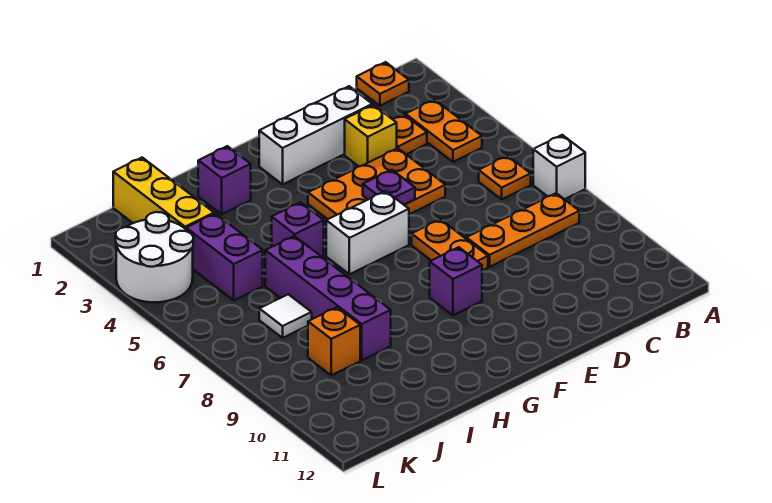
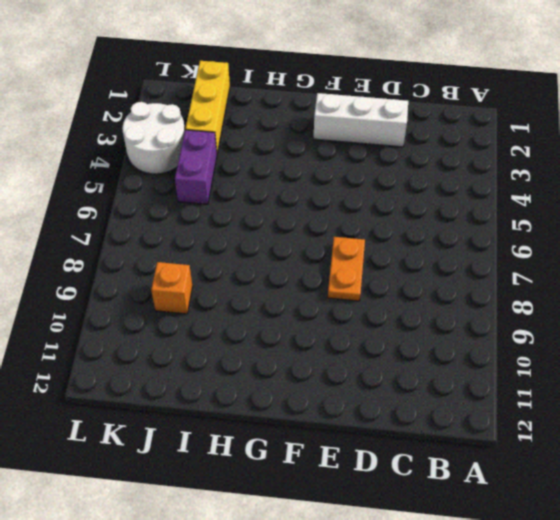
none -> white brick A7 level 1
none -> orange plate B1 level 1
none -> orange plate B3:B4 level 1

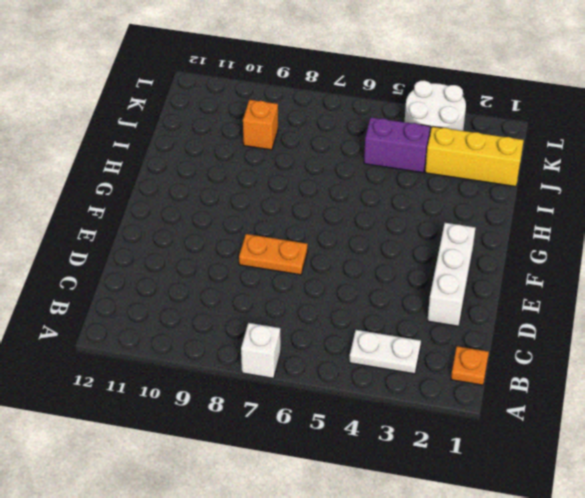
white plate B3:B4 level 1 -> orange plate B3:B4 level 1
none -> orange plate B6 level 1
none -> orange plate B8:D8 level 1
none -> orange plate C3 level 1

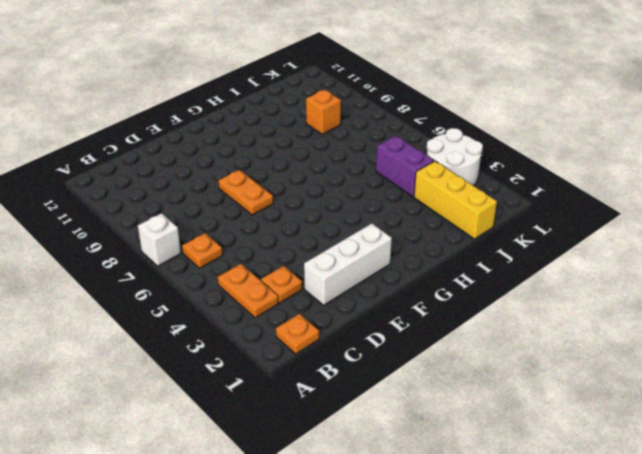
none -> orange plate B8:D8 level 1
none -> yellow brick D3 level 1
none -> orange plate D4:F5 level 1

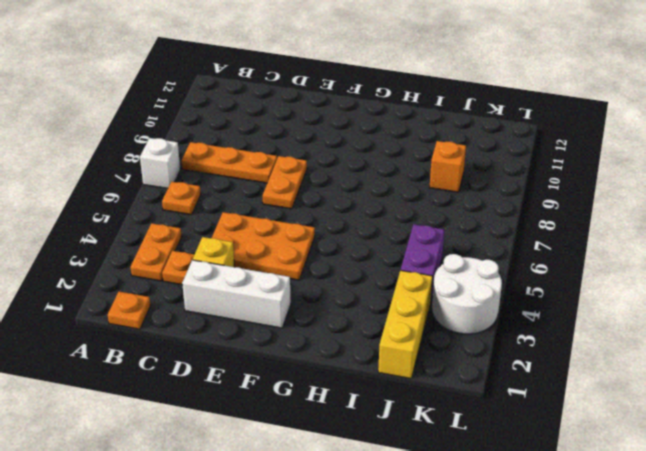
none -> white brick F6:G6 level 1
none -> purple brick F9 level 1
none -> purple brick H2 level 1

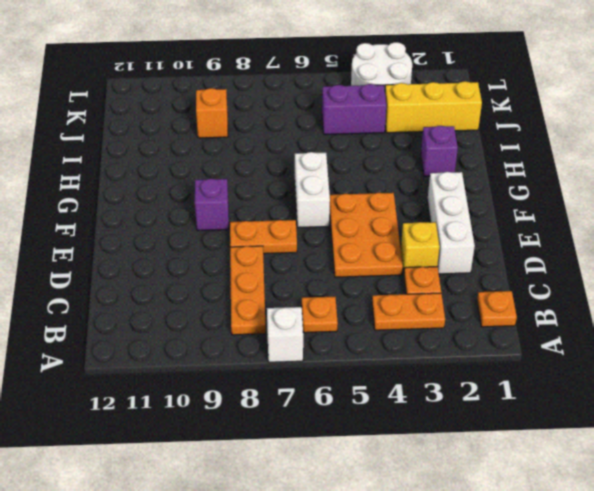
none -> purple brick H5 level 1
none -> purple brick I6:I9 level 1
none -> white tile J7 level 1

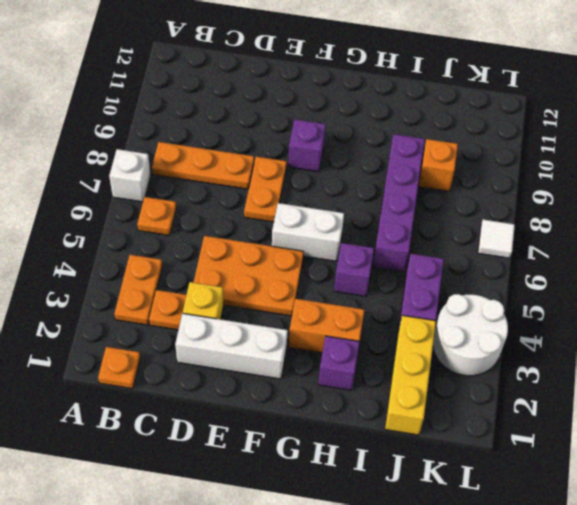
orange brick G3:H3 level 1 -> none
white tile L7 level 1 -> white tile J7 level 1
none -> purple plate E5 level 2

